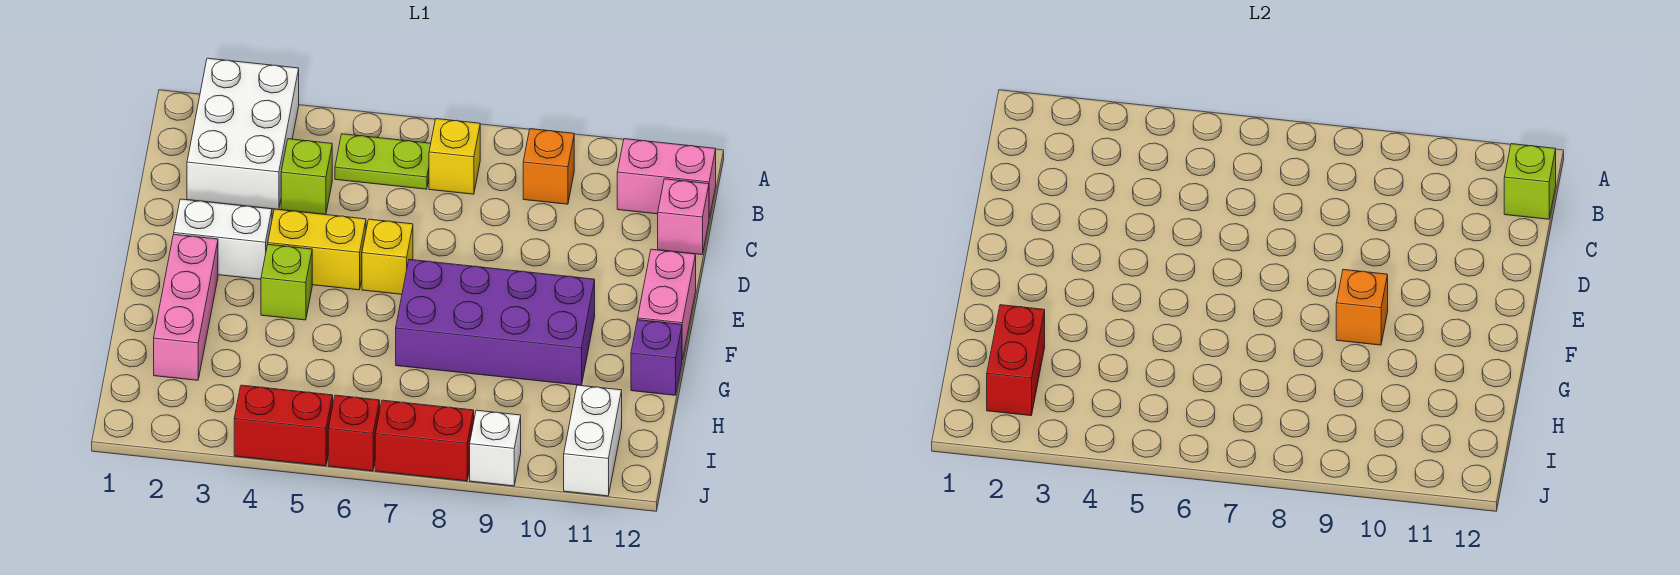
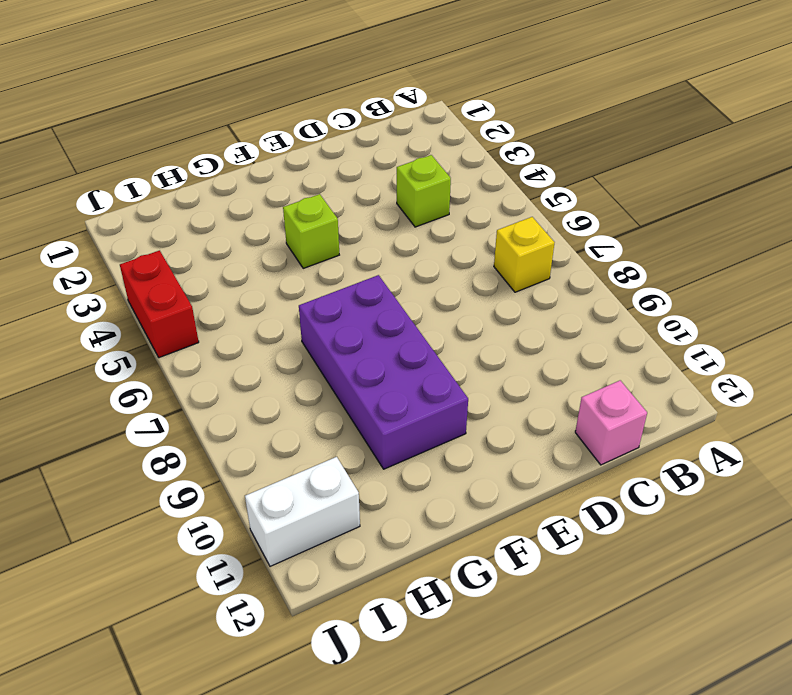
none -> white brick A2:C3 level 1
none -> lime plate B5:B6 level 1
none -> orange brick B9 level 1

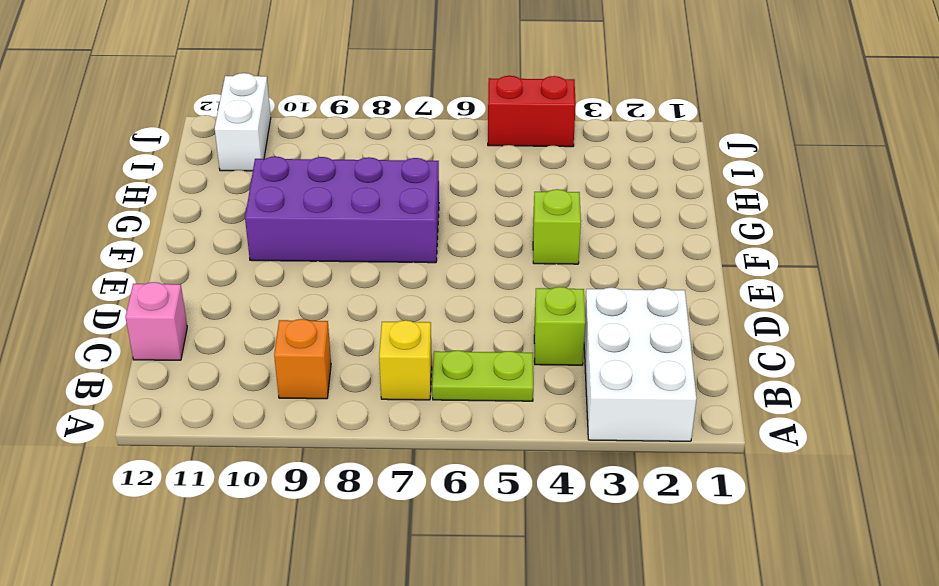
none -> pink brick B11:B12 level 1
none -> white brick E2:E3 level 1
none -> yellow brick E4:E5 level 1

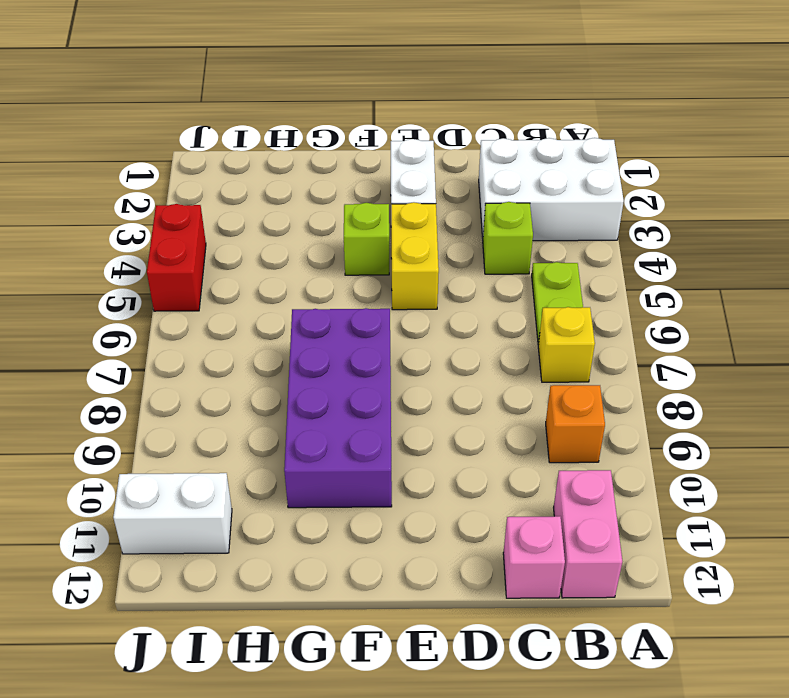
none -> yellow brick E6 level 1
none -> pink brick E12:F12 level 1
none -> pink brick F2:H2 level 1

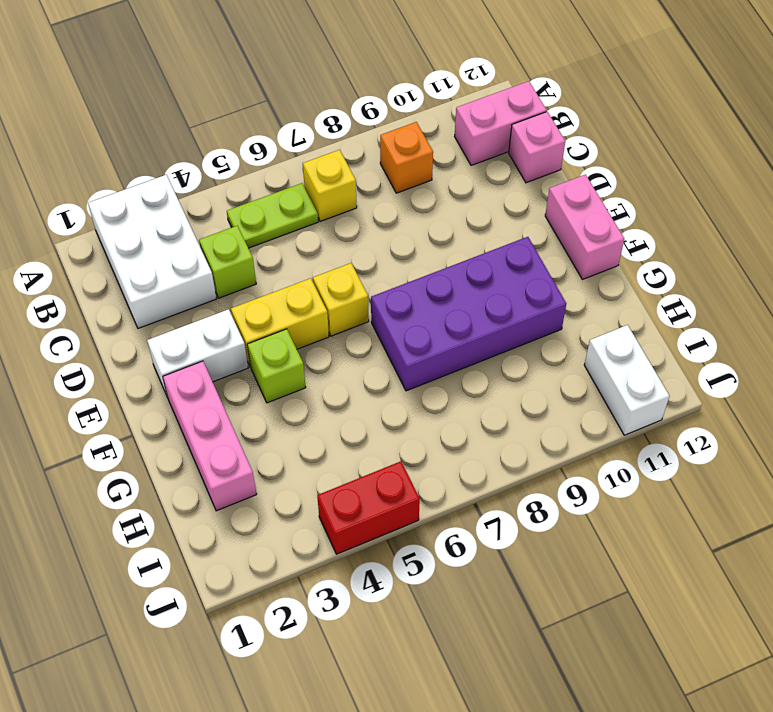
none -> purple brick G12 level 1
none -> red brick J6 level 1
none -> red brick J7:J8 level 1

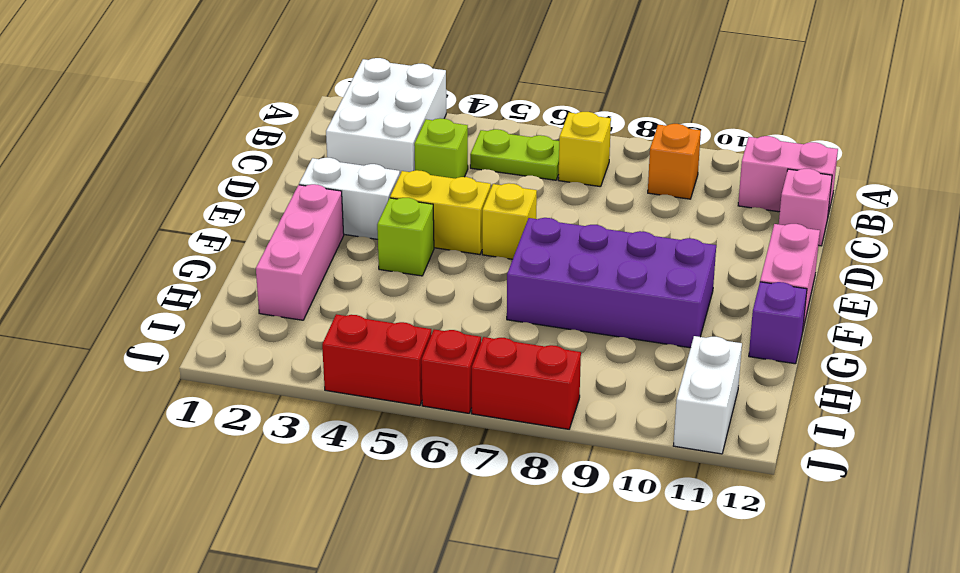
none -> white brick J9 level 1
none -> lime brick B12 level 2
none -> orange brick F9 level 2

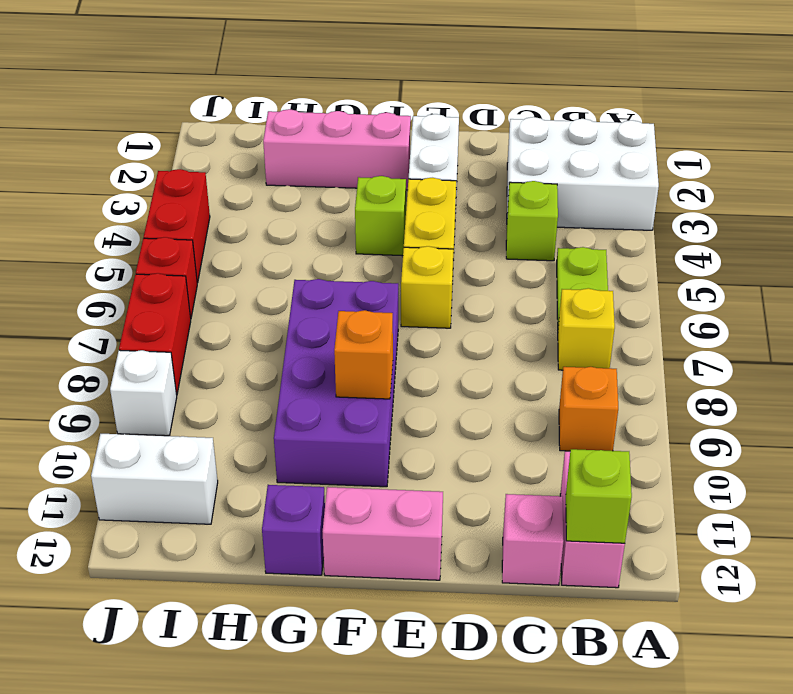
none -> red brick H2:I2 level 2

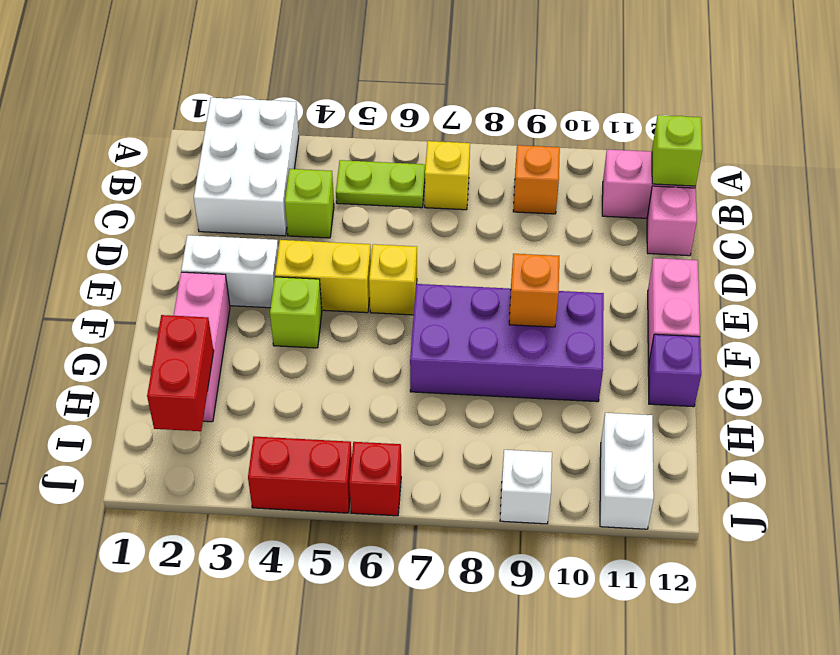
none -> red brick J7:J8 level 1

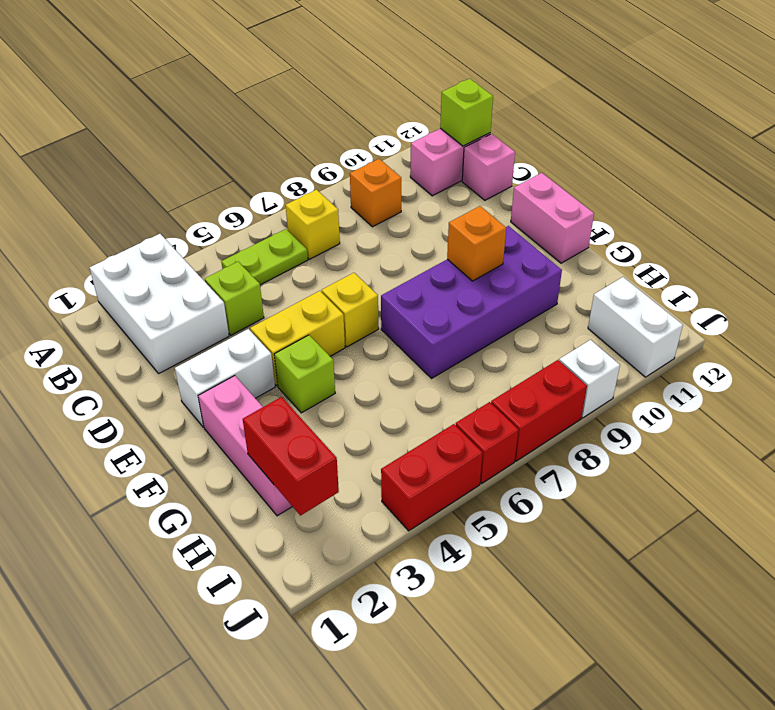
none -> purple brick G12 level 1

